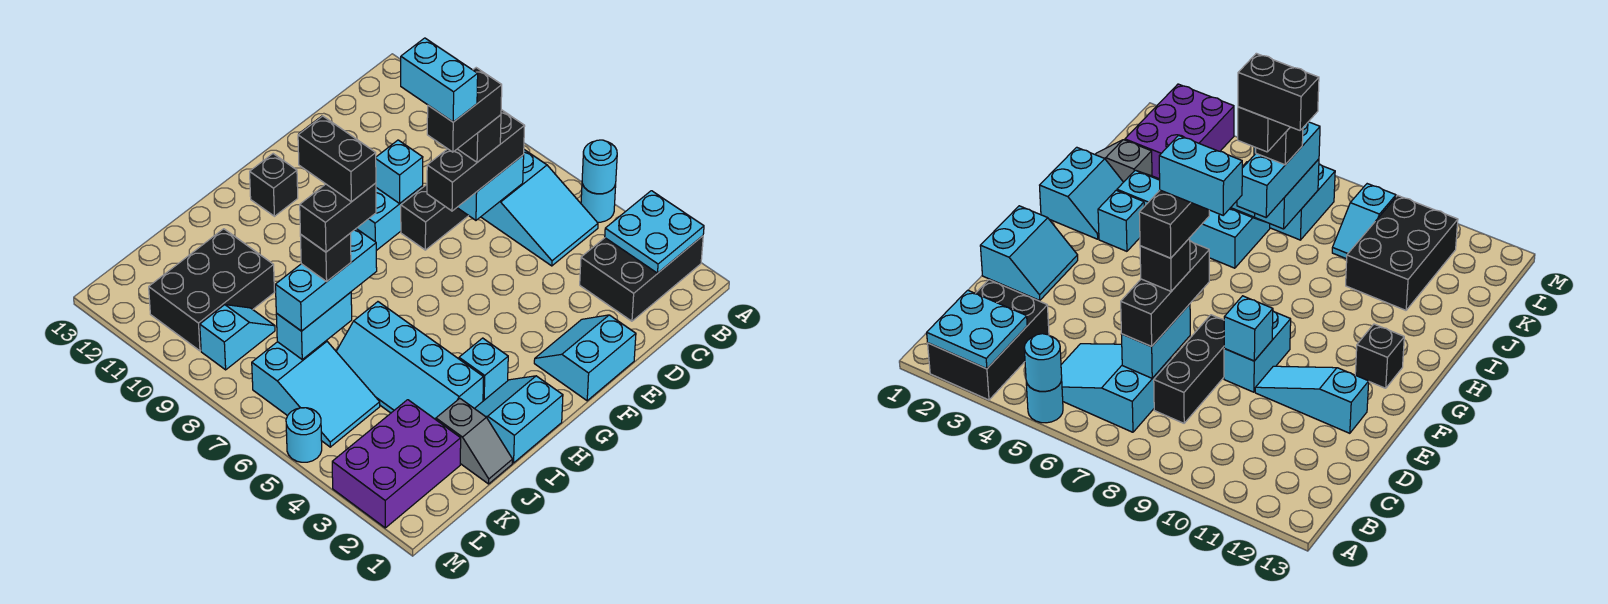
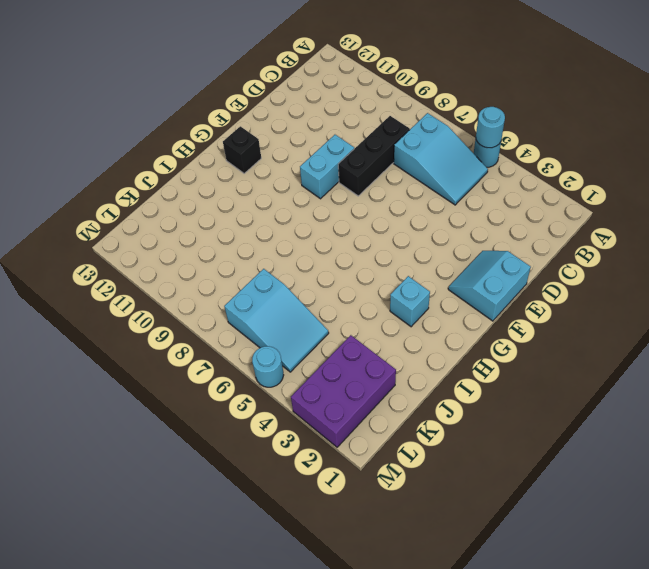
none -> black brick A2:C3 level 1
none -> cyan slope E10:E12 level 1 top 12
none -> cyan slope H1:I2 level 1 top 1
none -> cyan slope I3:J6 level 1 top I

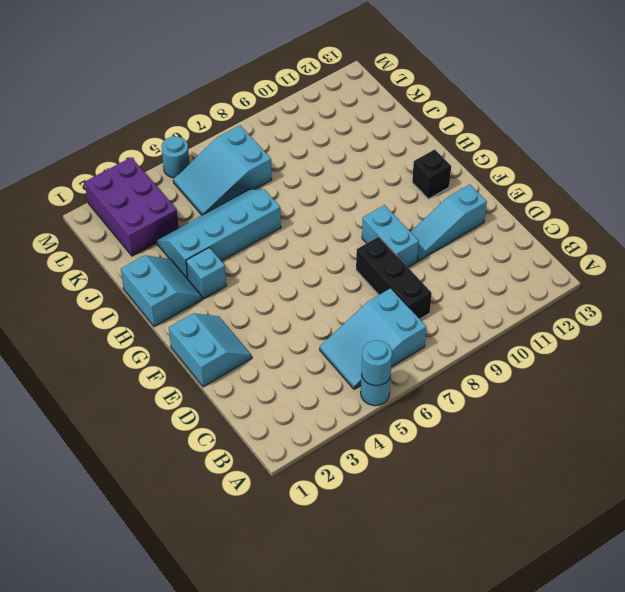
none -> black brick A2:C3 level 1
none -> grey slope J1:J2 level 1 top 2
none -> black brick J10:L11 level 1
none -> cyan slope K9:L9 level 1 top L

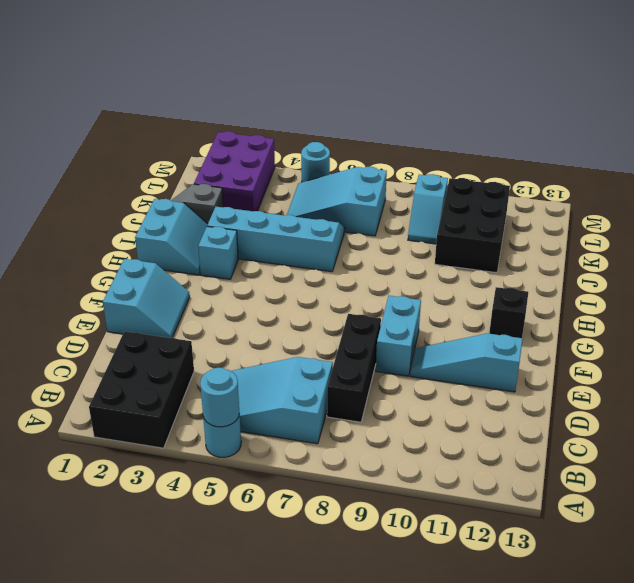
none -> cyan plate A2:B3 level 2
none -> cyan brick C7:D7 level 2
none -> cyan brick E9 level 2
none -> cyan brick J7:K7 level 2

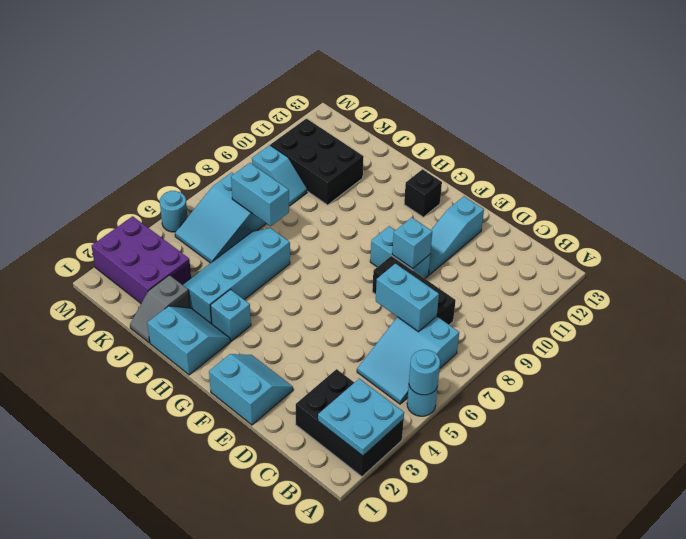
none -> black brick C7:E7 level 3
none -> cyan brick I7:K7 level 3
none -> black brick D7 level 4
none -> black brick J7 level 4

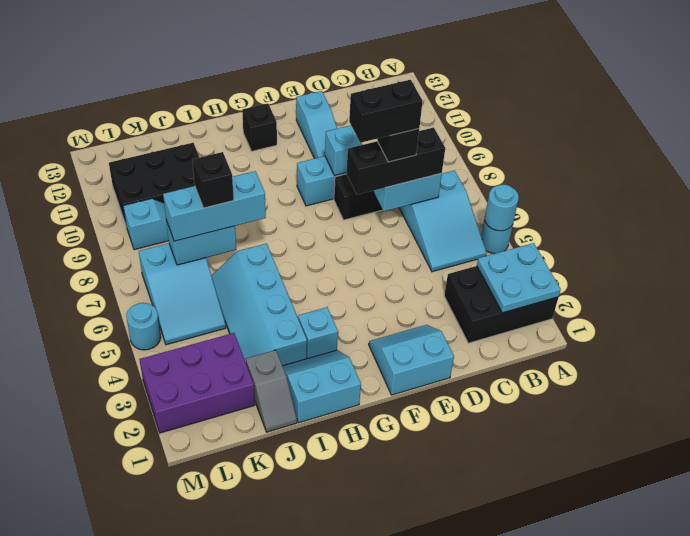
none -> black brick I7:J7 level 5
none -> cyan brick E7:E8 level 6
none -> black brick I7:I8 level 6

